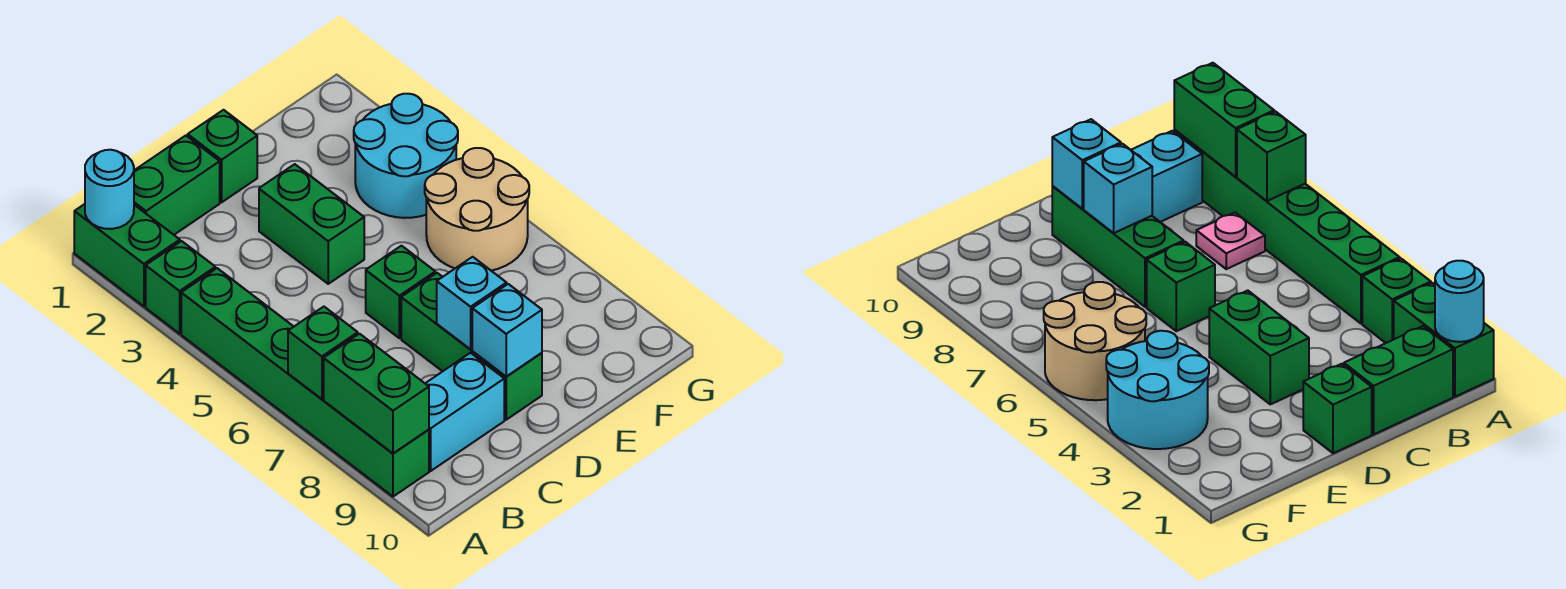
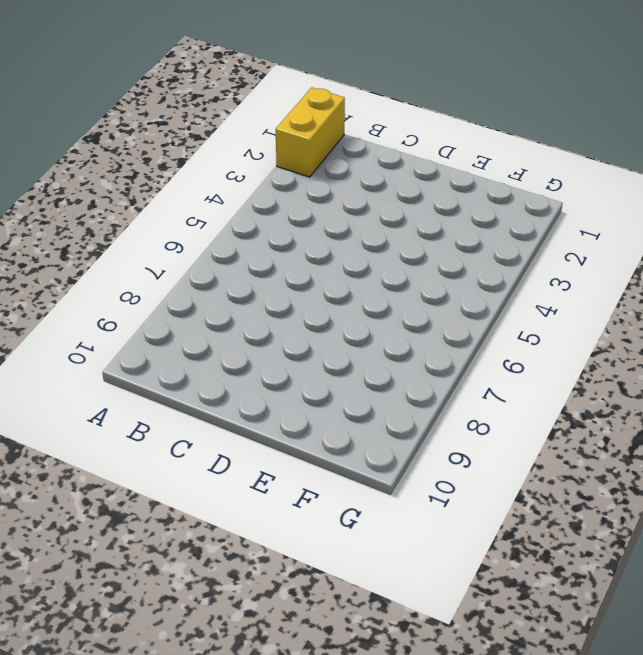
yellow brick A1:A2 level 1 -> green brick A1:A2 level 1
none -> green brick A3 level 1
none -> green brick A4:A9 level 1
none -> green brick B1:C1 level 1

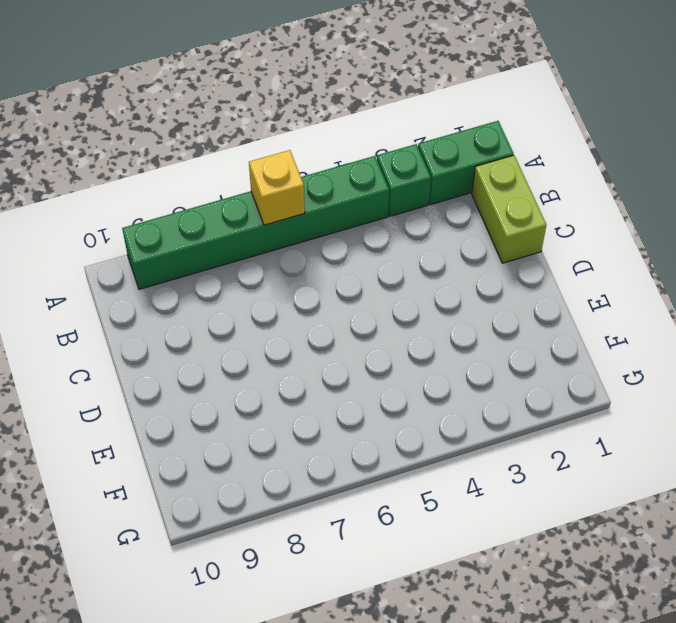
yellow brick A6 level 2 -> none
lime brick B1:C1 level 1 -> green brick B1:C1 level 1
none -> pink plate B7 level 1
none -> cyan brick B9:C9 level 1
none -> green brick D1 level 1

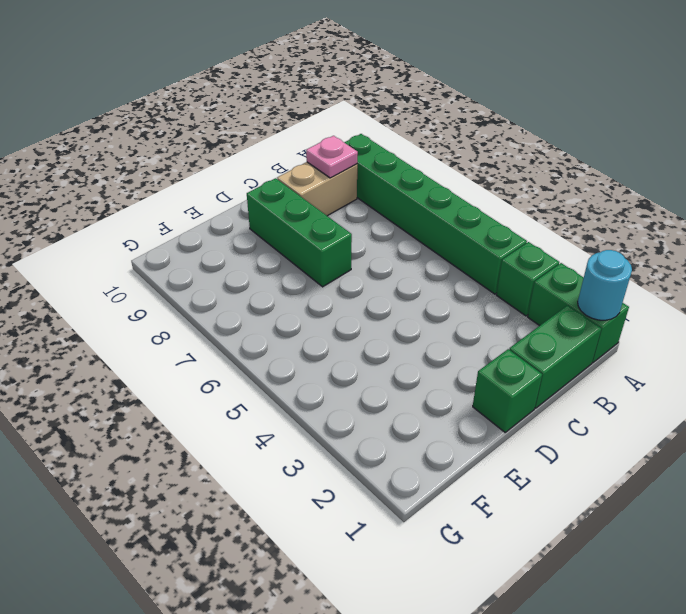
tan brick B9:C9 level 1 -> cyan brick B9:C9 level 1
pink plate B9 level 2 -> pink plate B7 level 1
none -> green brick D3:D4 level 1
none -> green brick D6 level 1
none -> cyan round brick F3:G4 level 1

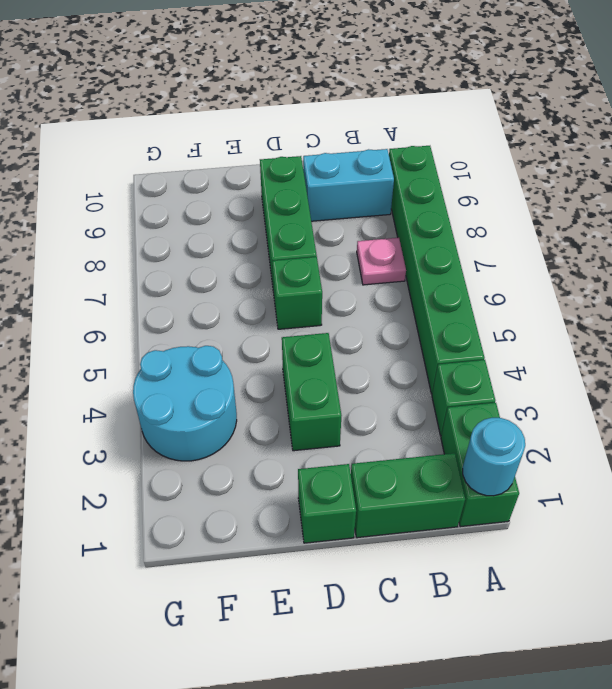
none -> tan round brick F5:G6 level 1
none -> green brick A7 level 2
none -> green brick A8:A9 level 2

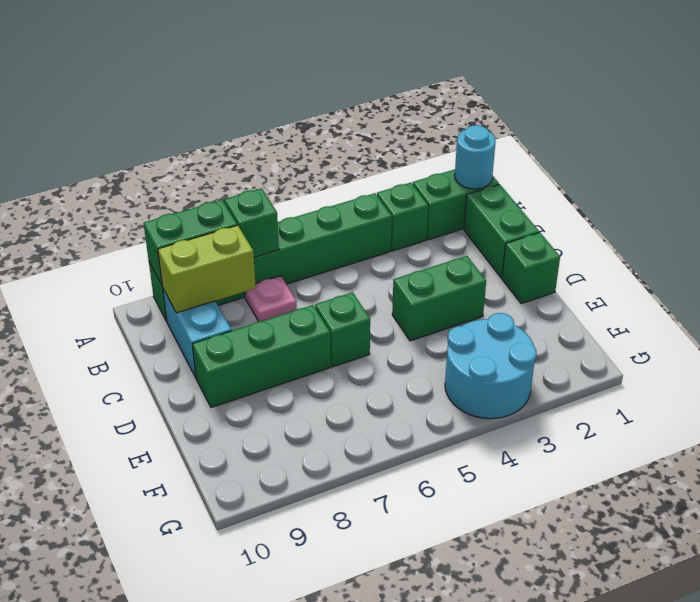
lime brick B8:B9 level 2 -> none
none -> tan round brick F5:G6 level 1
none -> cyan brick D8 level 2
none -> cyan brick D9 level 2

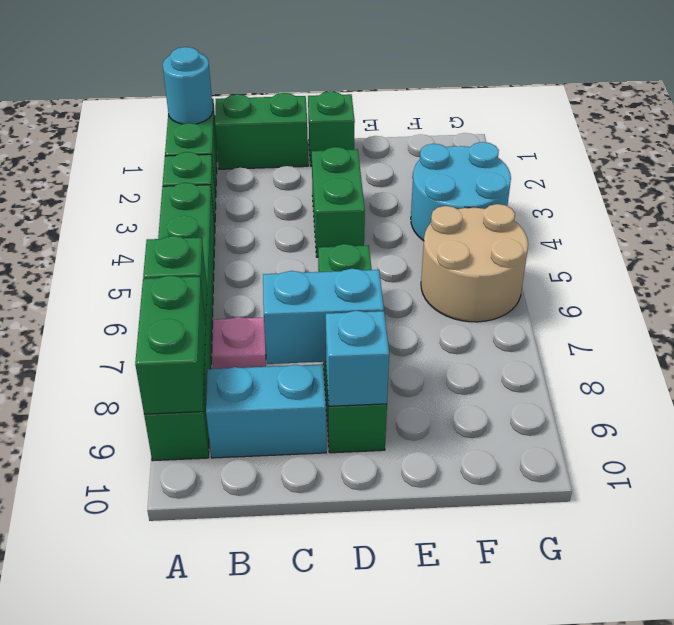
cyan brick C8:D8 level 2 -> cyan brick D8 level 2

